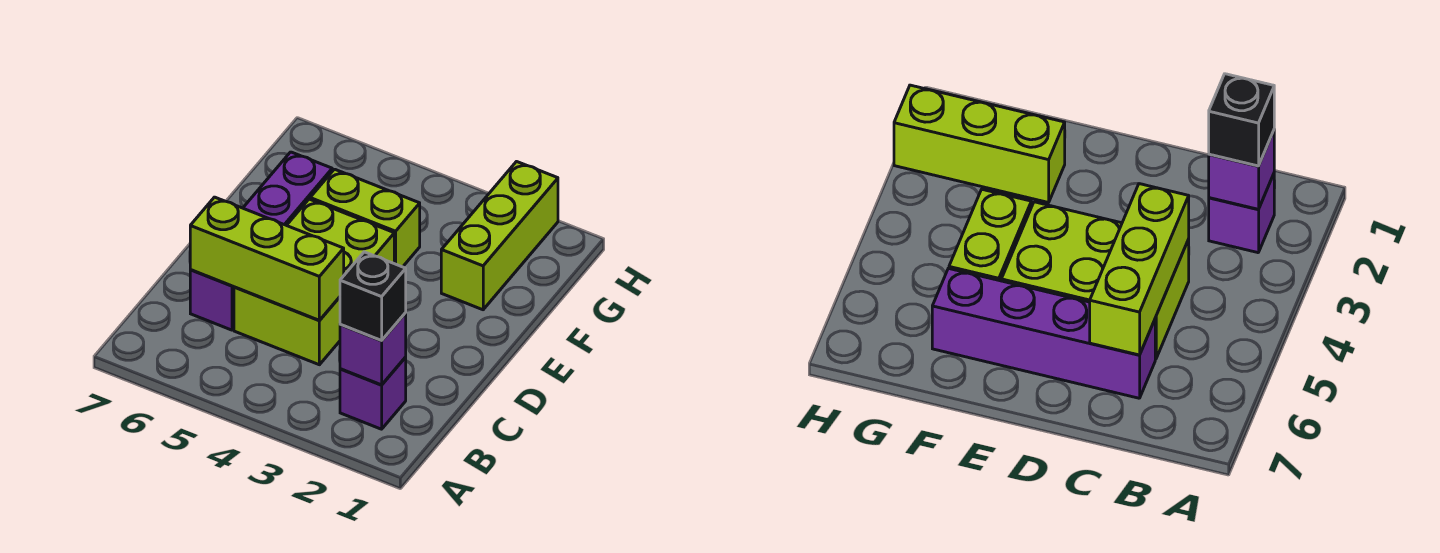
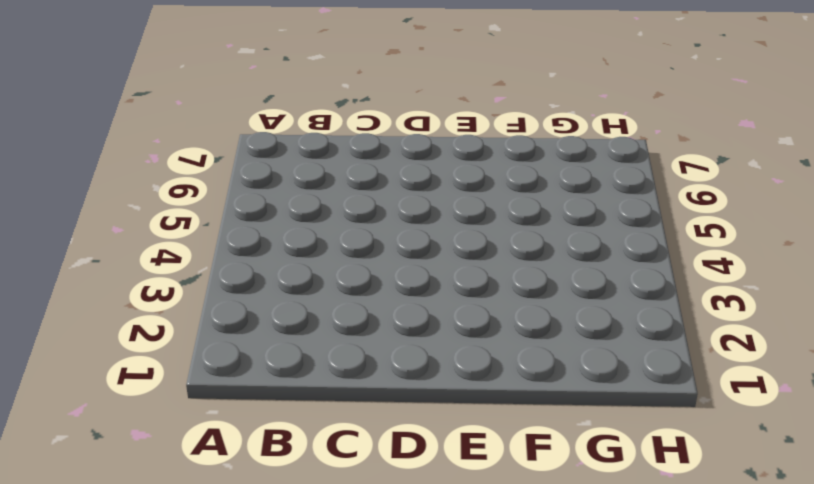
none -> purple brick B2 level 1
none -> lime brick C4:E5 level 1

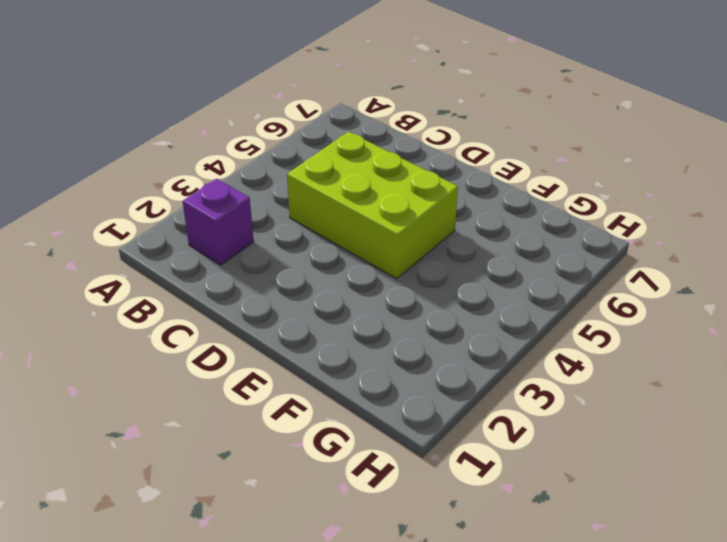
none -> purple brick C6:F6 level 1
none -> lime brick F2:H2 level 1

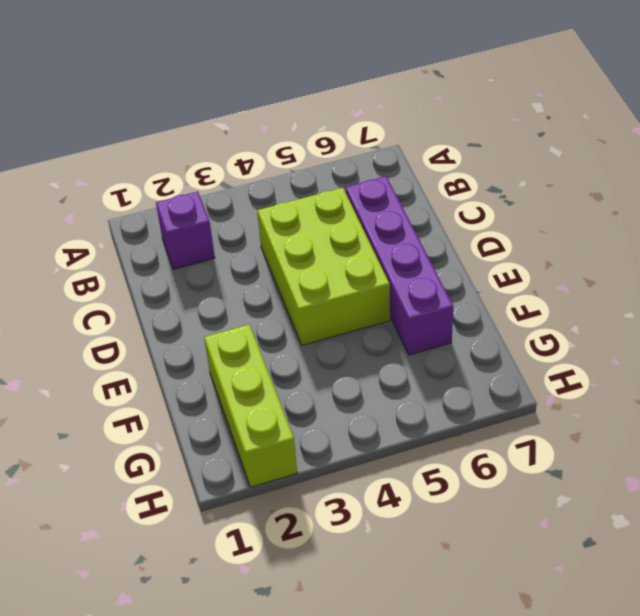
none -> lime brick F4:F5 level 1
none -> purple brick B2 level 2

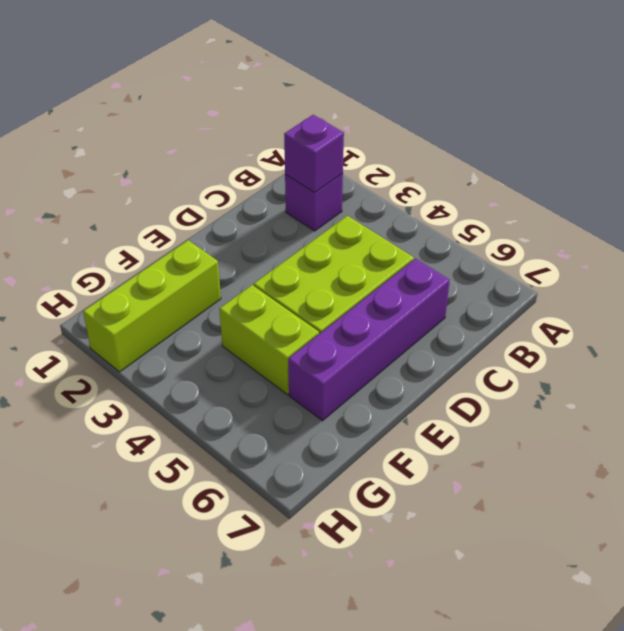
none -> lime brick C4:C6 level 2
none -> black brick B2 level 3

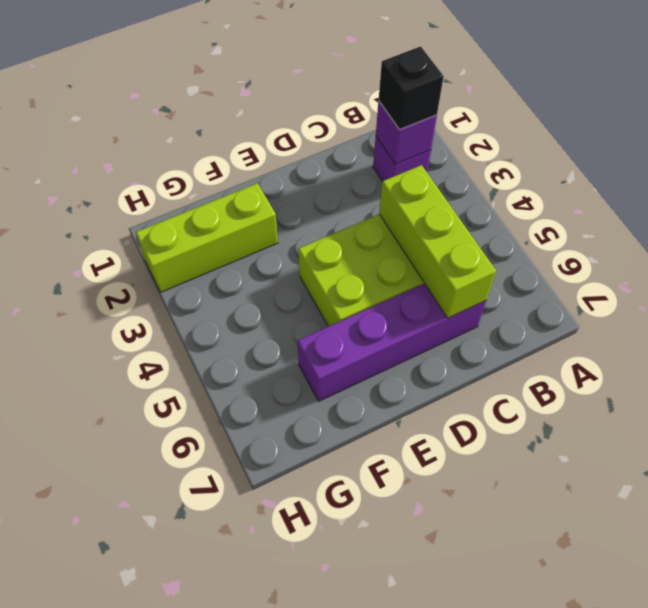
none -> lime brick F4:F5 level 1

